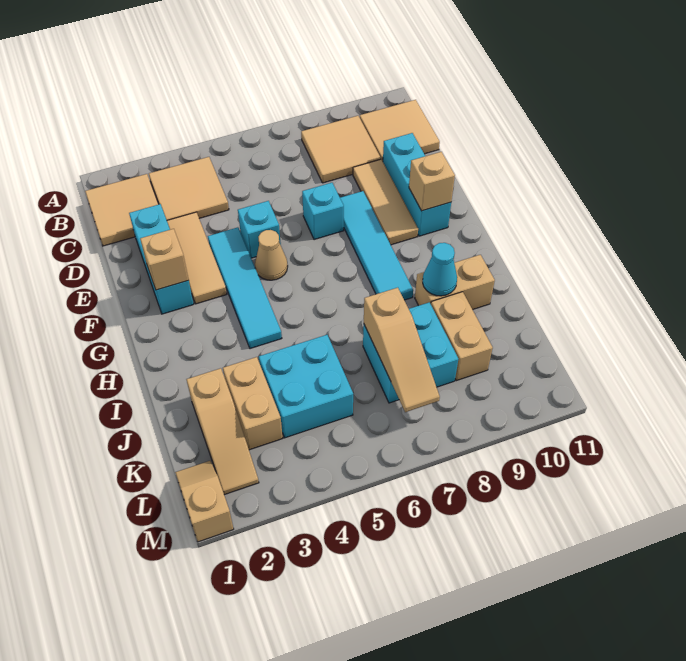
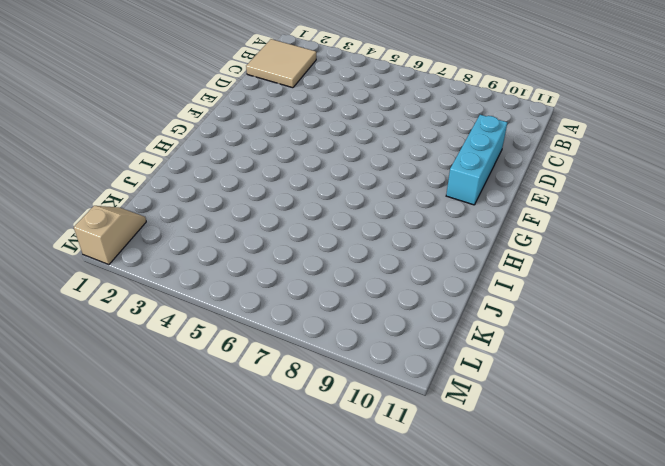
none -> tan tile B3:C4 level 1
none -> tan tile B8:C9 level 1
none -> tan tile B10:C11 level 1

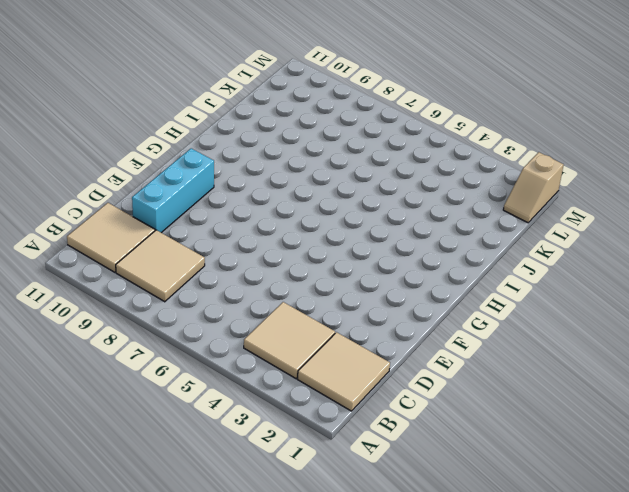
none -> cyan brick D2:F2 level 1
none -> tan tile D3:F3 level 1
none -> tan tile D9:F9 level 1

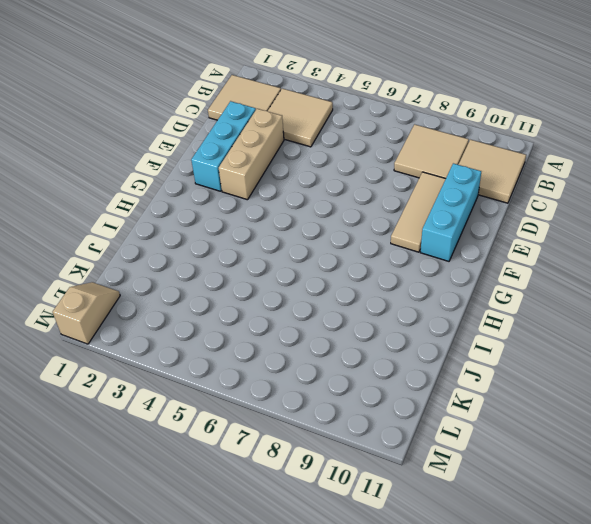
tan brick D3:F3 level 1 -> tan tile D3:F3 level 1
none -> cyan tile E4:H4 level 1
none -> cyan brick E5 level 1
none -> cyan brick E7 level 1

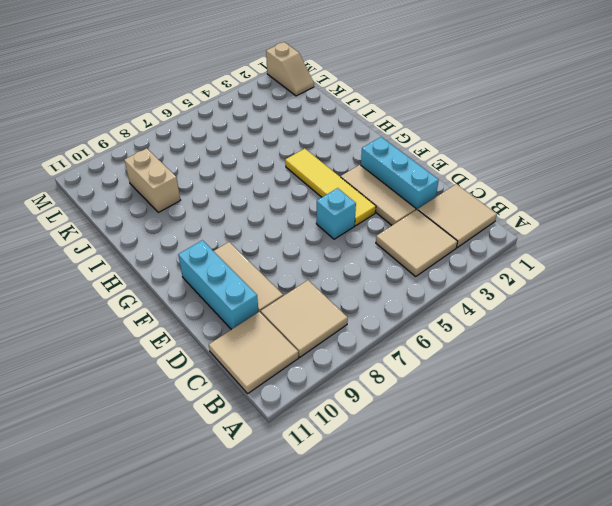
yellow tile E4:H4 level 1 -> cyan tile E4:H4 level 1
none -> cyan brick E7 level 1
none -> cyan tile E8:H8 level 1
none -> tan cone F5 level 1

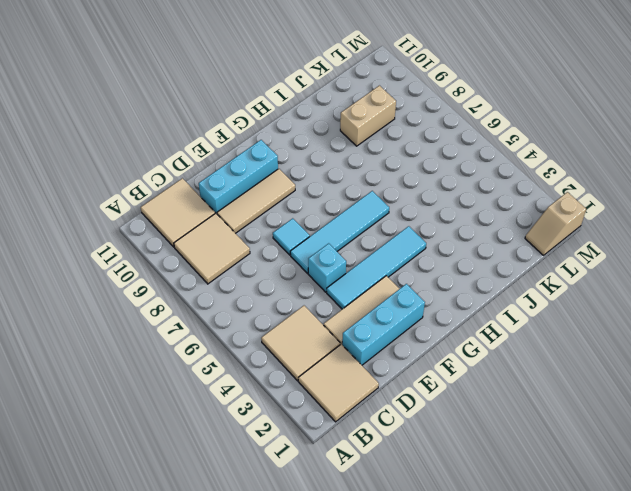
cyan tile E6:H6 level 1 -> cyan tile E8:H8 level 1
cyan tile E7 level 1 -> cyan brick E7 level 1
none -> tan cone F5 level 1
none -> tan brick I9:I10 level 1
none -> tan slope J2:L2 level 1 top J

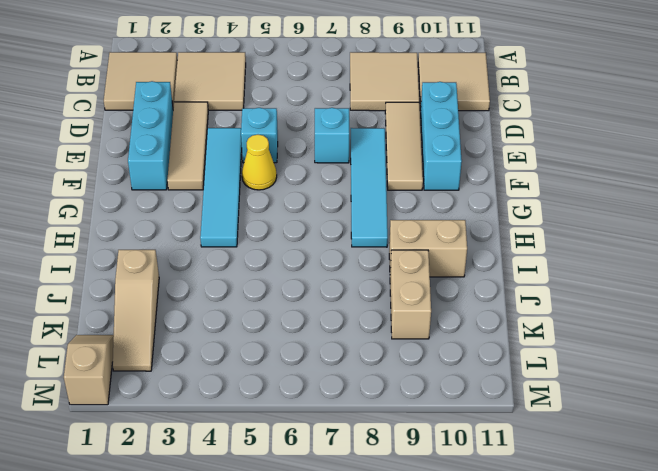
yellow cone F5 level 1 -> tan cone F5 level 1
none -> tan brick J3:K3 level 1
none -> cyan brick J4:K5 level 1
none -> cyan brick J7:K8 level 1

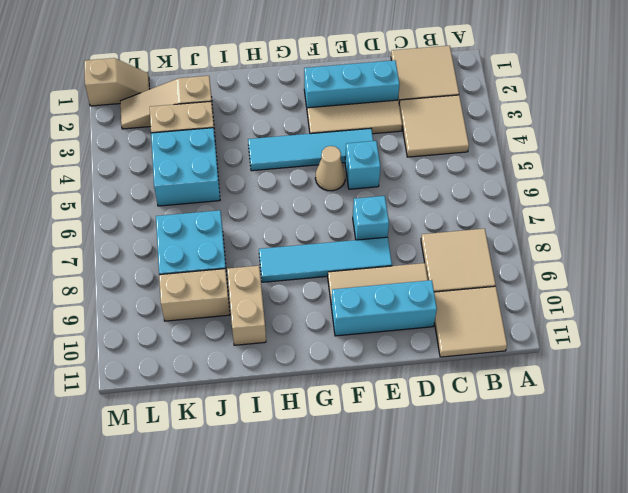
none -> tan brick F2 level 2
none -> tan brick F10 level 2
none -> cyan cone I9 level 2

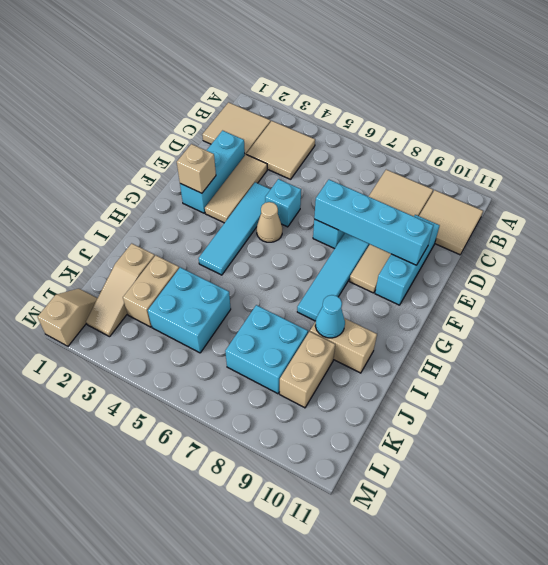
cyan brick E7:E10 level 2 -> none
none -> tan brick F10 level 2
none -> tan slope J7:L7 level 2 top J

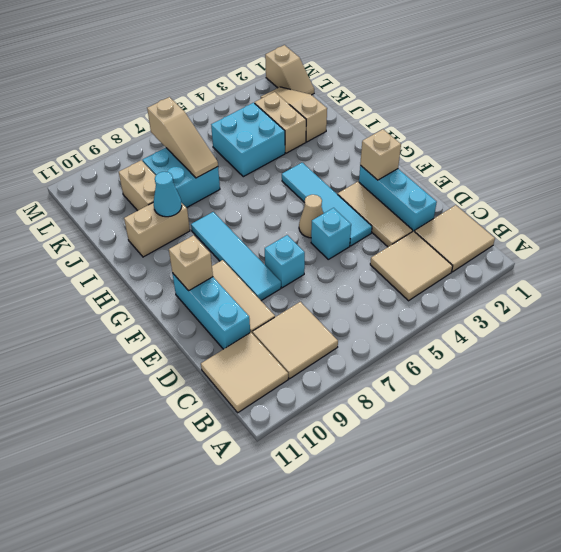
tan slope J7:L7 level 2 top L -> tan slope J7:L7 level 2 top J

